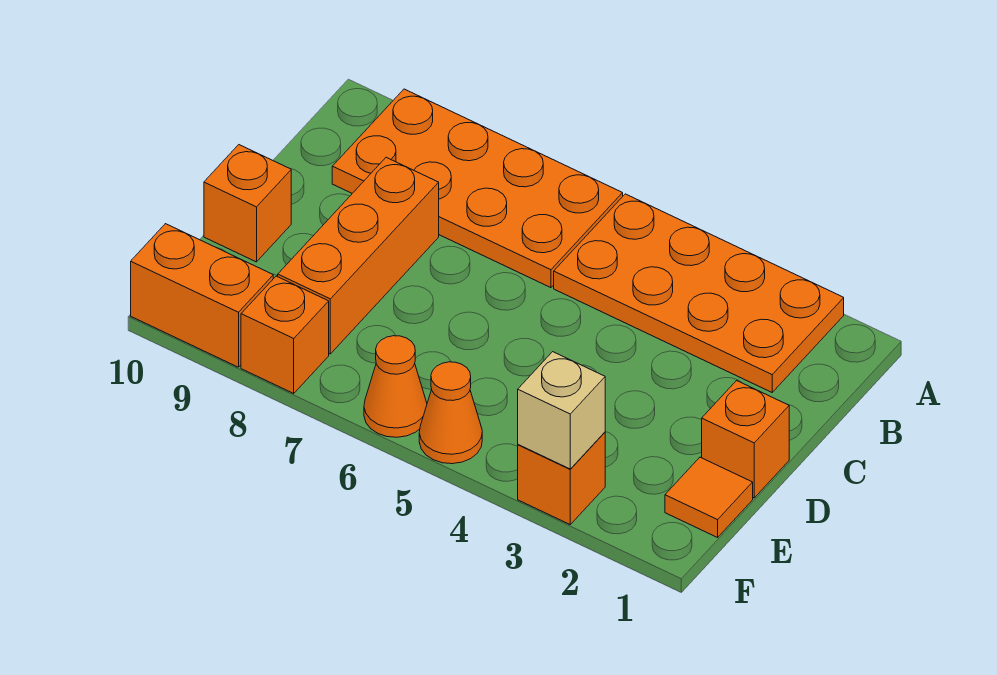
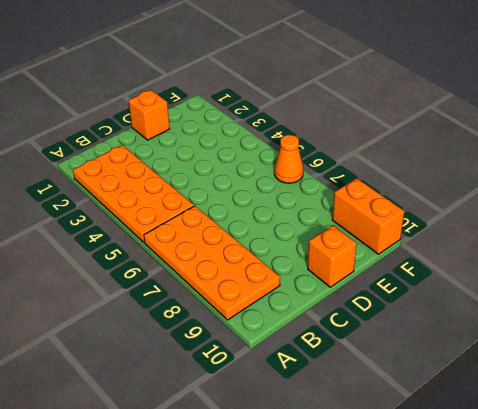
none -> orange brick C8:E8 level 1
none -> orange tile E1 level 1
none -> orange brick F3 level 1

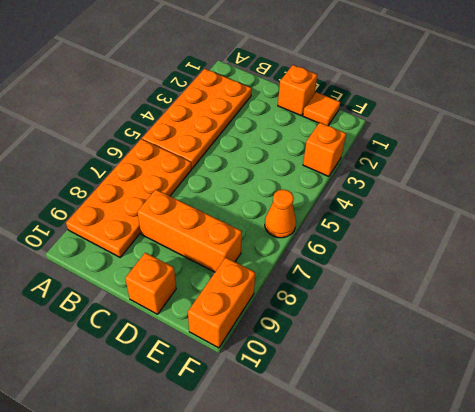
none -> orange cone F5 level 1
none -> orange brick F8 level 1
none -> tan brick F3 level 2

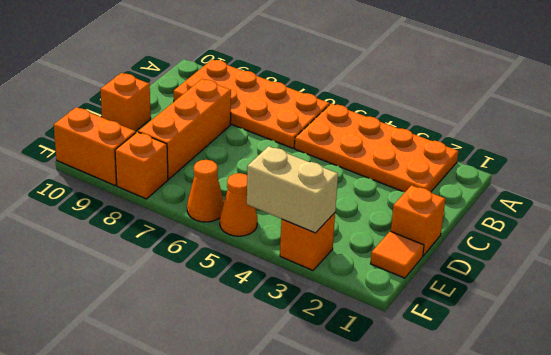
tan brick F3:F4 level 2 -> tan brick F3 level 2

